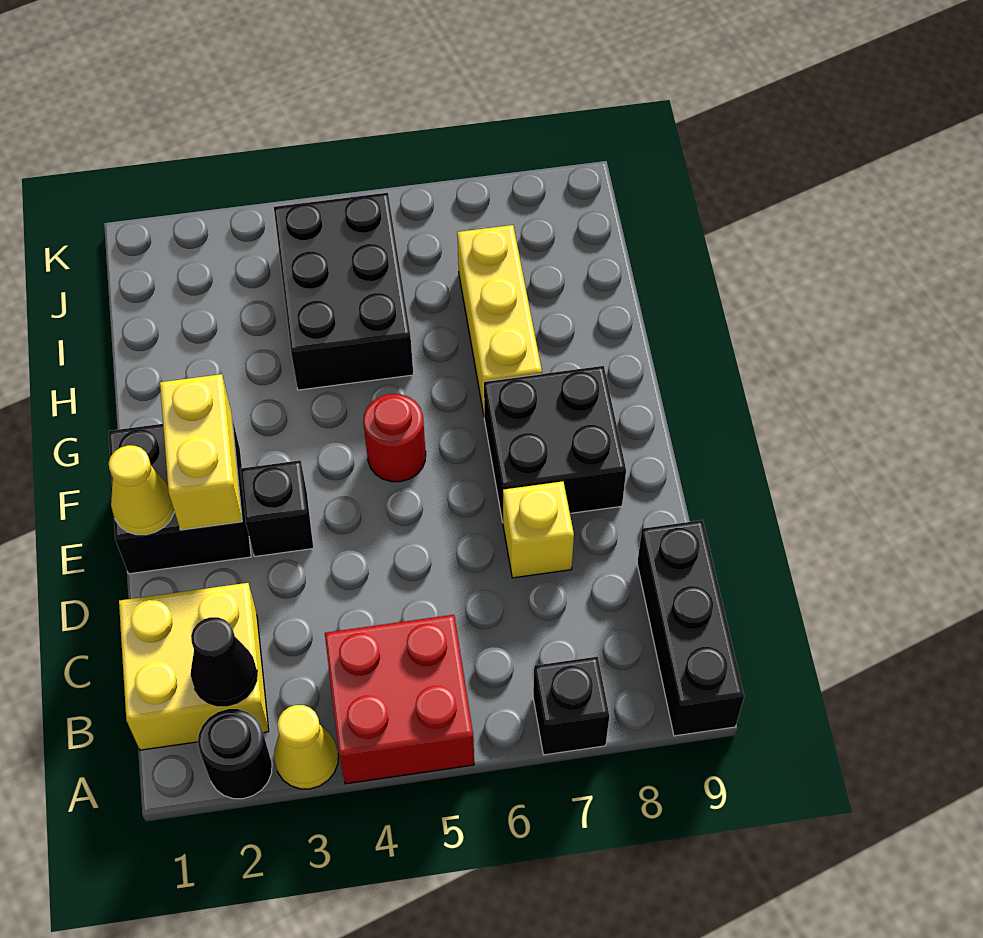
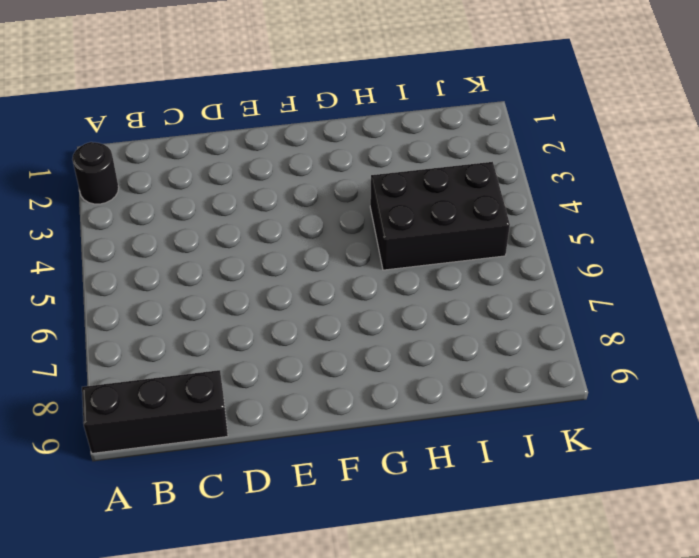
none -> yellow cone A3 level 1
none -> red brick A4:B5 level 1
none -> black brick A7 level 1

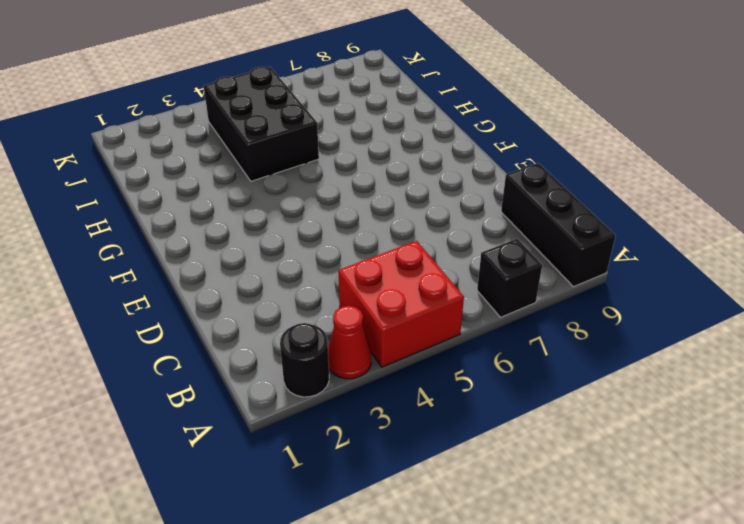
red cone A3 level 1 -> yellow cone A3 level 1
none -> yellow brick B1:C2 level 1
none -> yellow brick D7 level 1
none -> black brick E1:F2 level 1

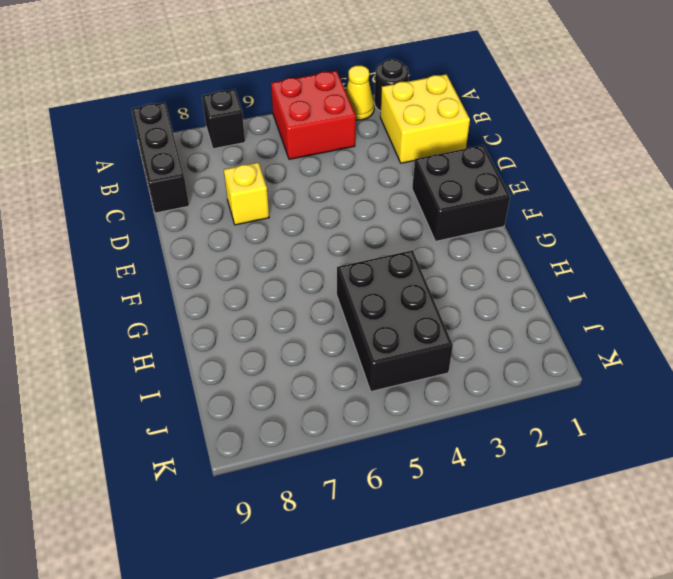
none -> black brick E3 level 1
none -> black brick E7:F8 level 1
none -> red round brick F5 level 1

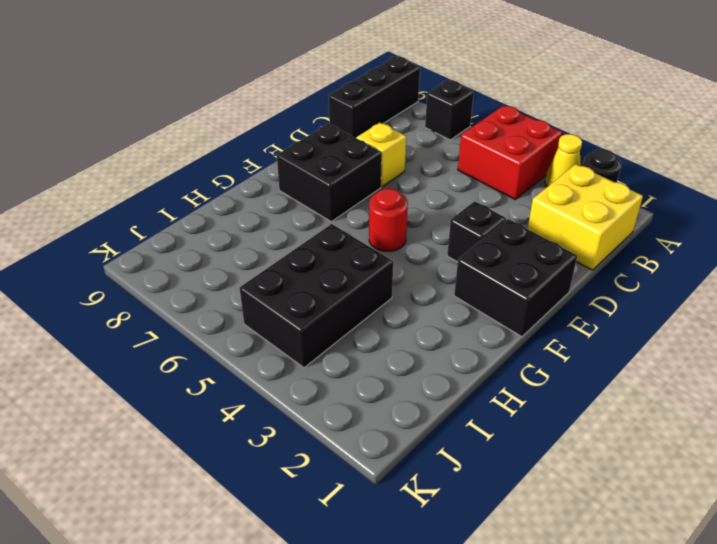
none -> yellow brick G7:I7 level 1
none -> black cone B2 level 2
none -> yellow cone E1 level 2

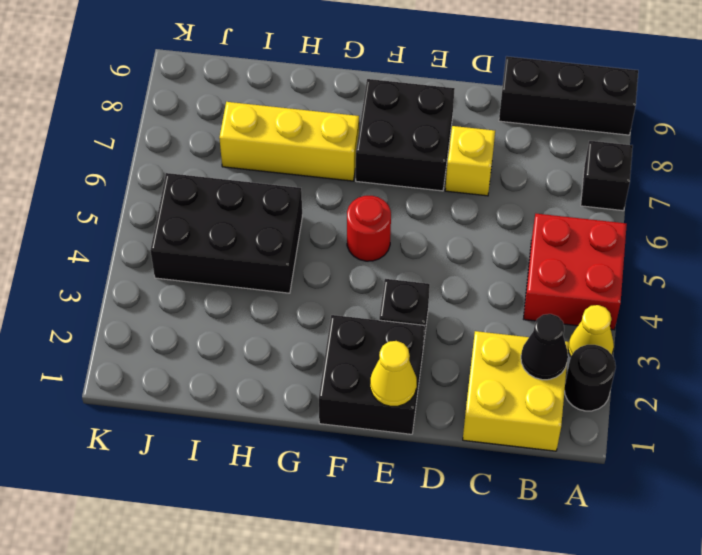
none -> yellow brick E2:F2 level 2

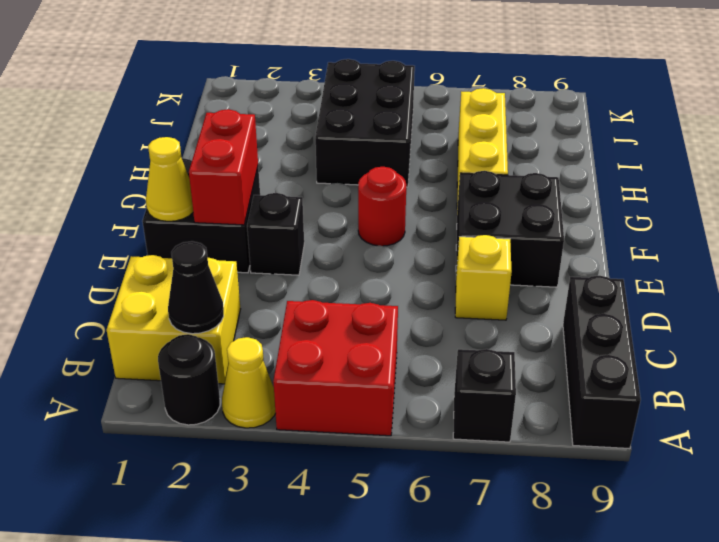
red brick E2:F2 level 2 -> yellow brick E2:F2 level 2

